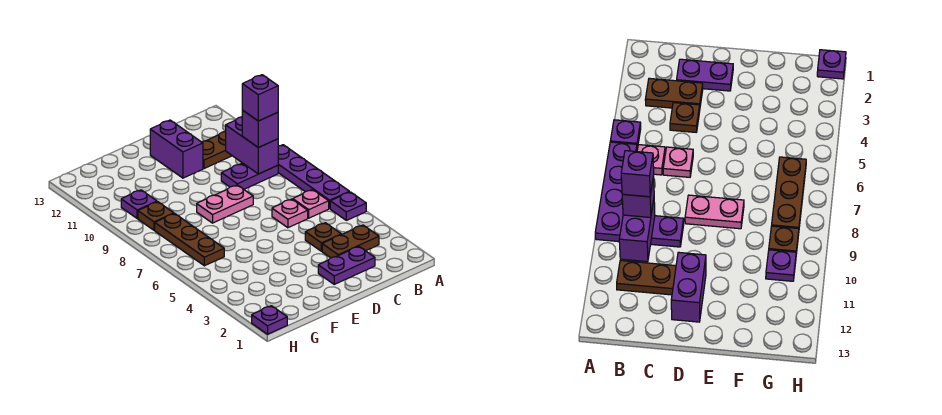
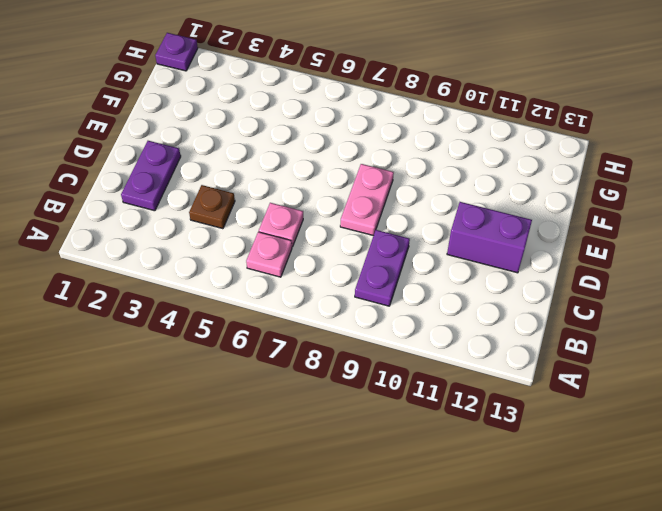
none -> purple plate A5 level 1
none -> purple plate A6:A9 level 1
none -> brown plate B3:C3 level 1

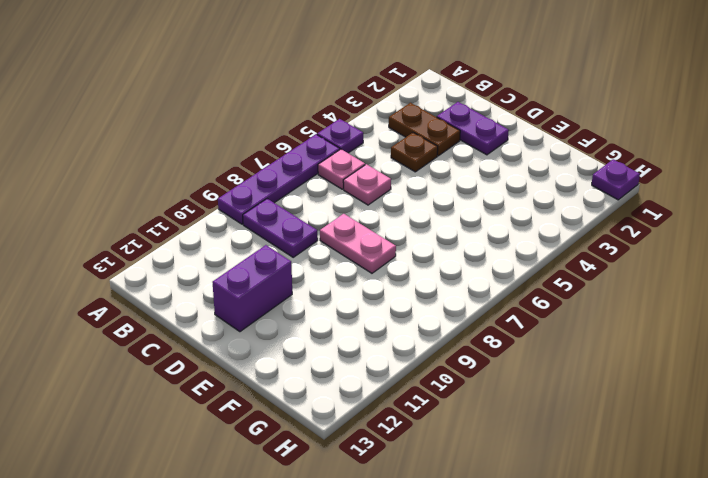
none -> brown plate B11:C11 level 1
none -> brown plate G6:G8 level 1
none -> brown plate G9 level 1

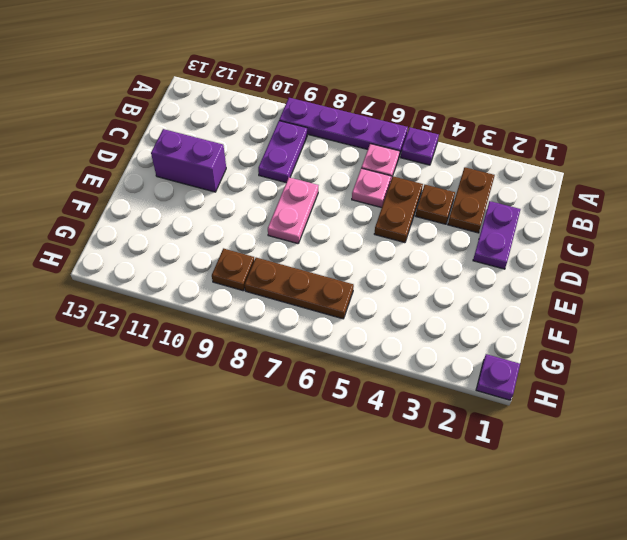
brown plate C5:D5 level 1 -> brown plate B11:C11 level 1
none -> purple plate G10 level 1
none -> purple brick B9:B10 level 2
none -> purple brick B9 level 3

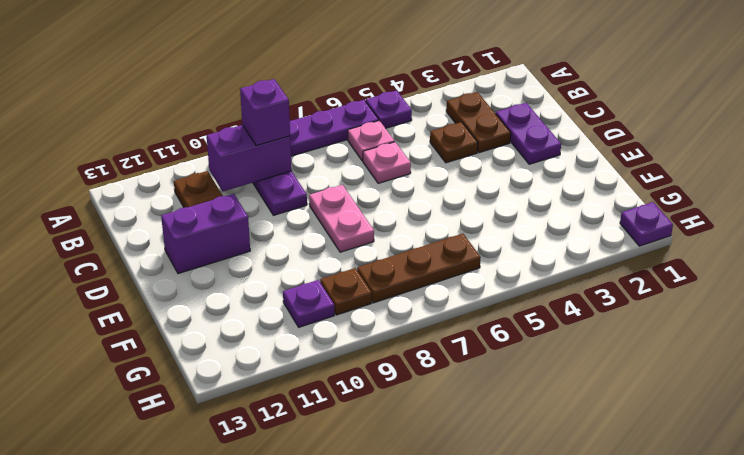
none -> purple brick B9 level 4

